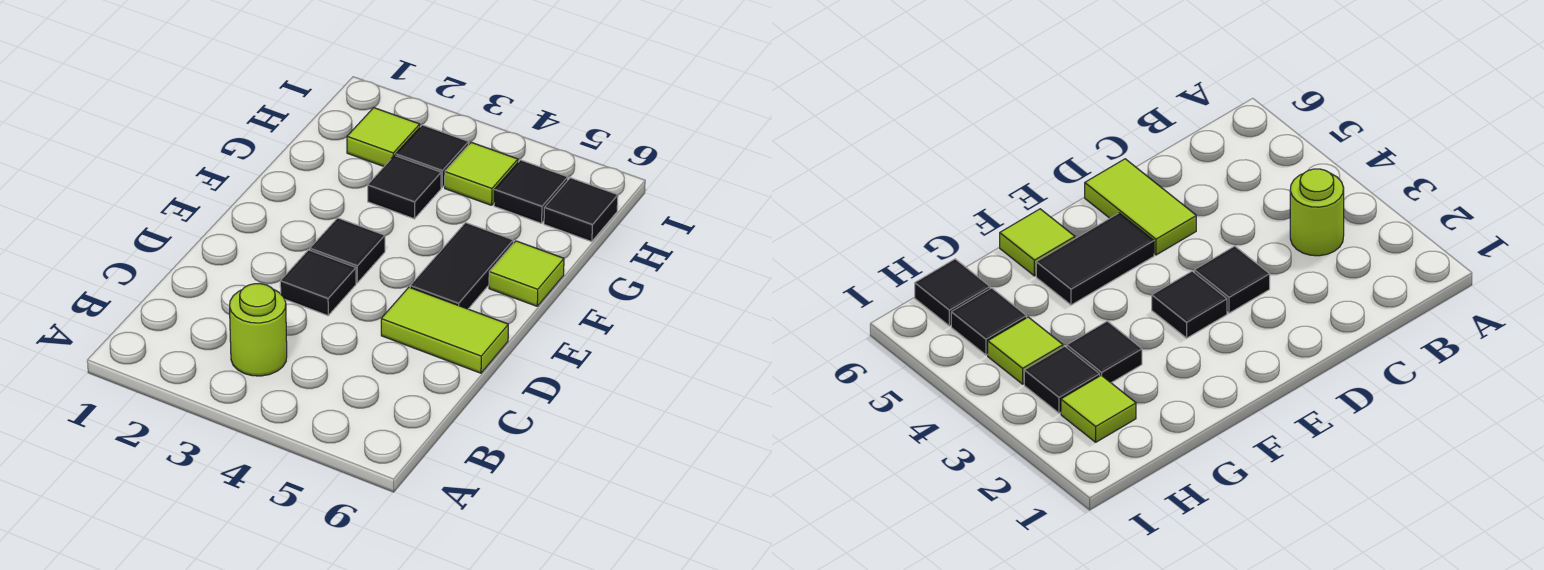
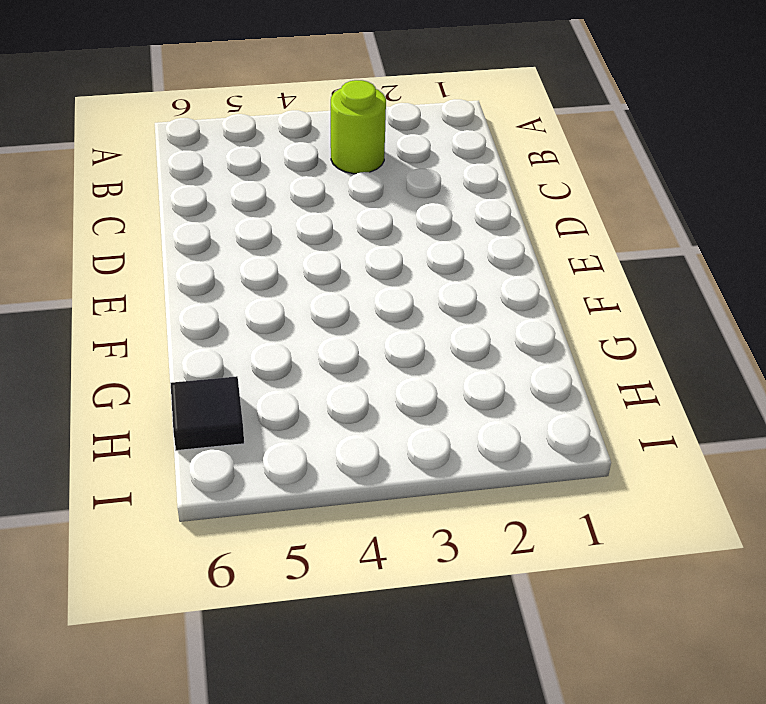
none -> black tile D3 level 1
none -> lime tile D5:D6 level 1
none -> black tile E3 level 1

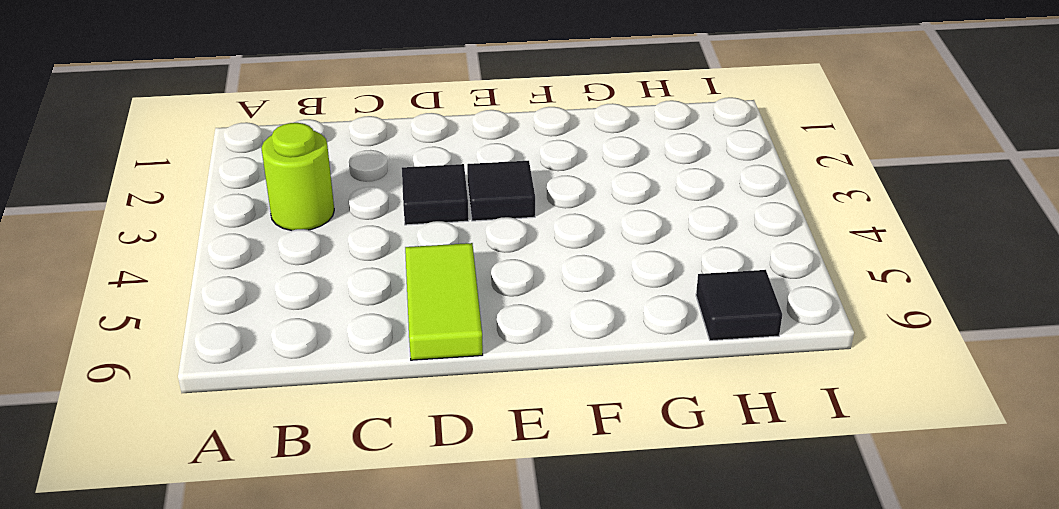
none -> black tile E5:F5 level 1
none -> lime tile F6 level 1
none -> black tile G3 level 1

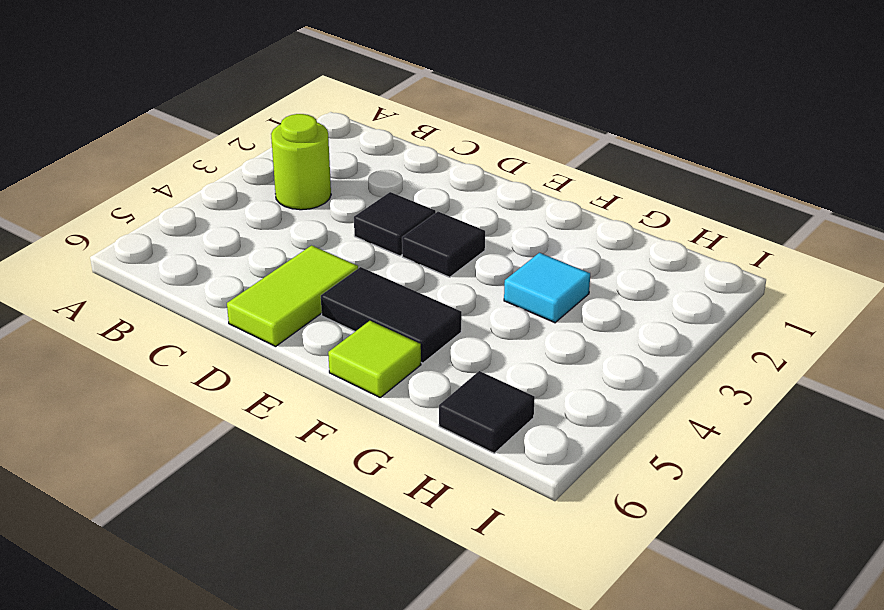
cyan tile G3 level 1 -> black tile G3 level 1
none -> lime tile H2 level 1
none -> black tile H3 level 1
none -> lime tile H4 level 1

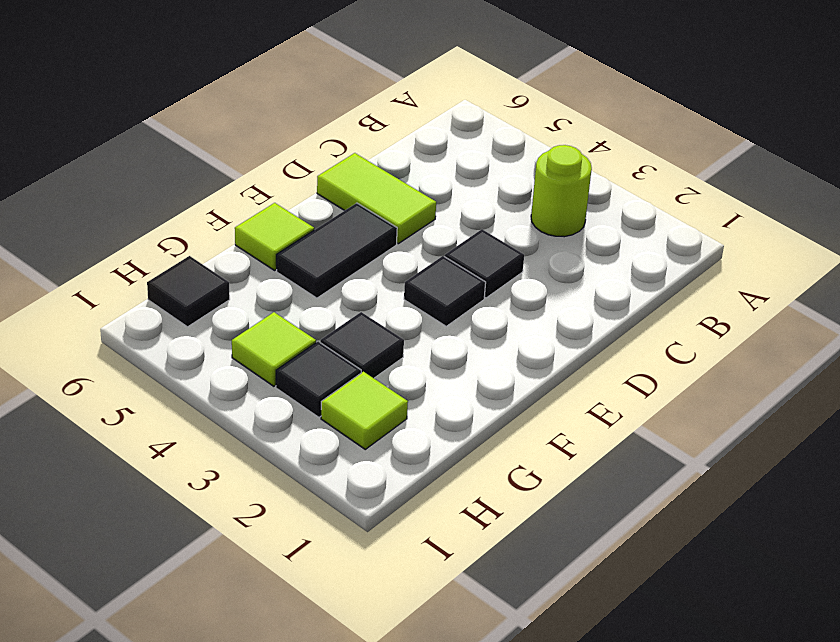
none -> black tile H5 level 1

